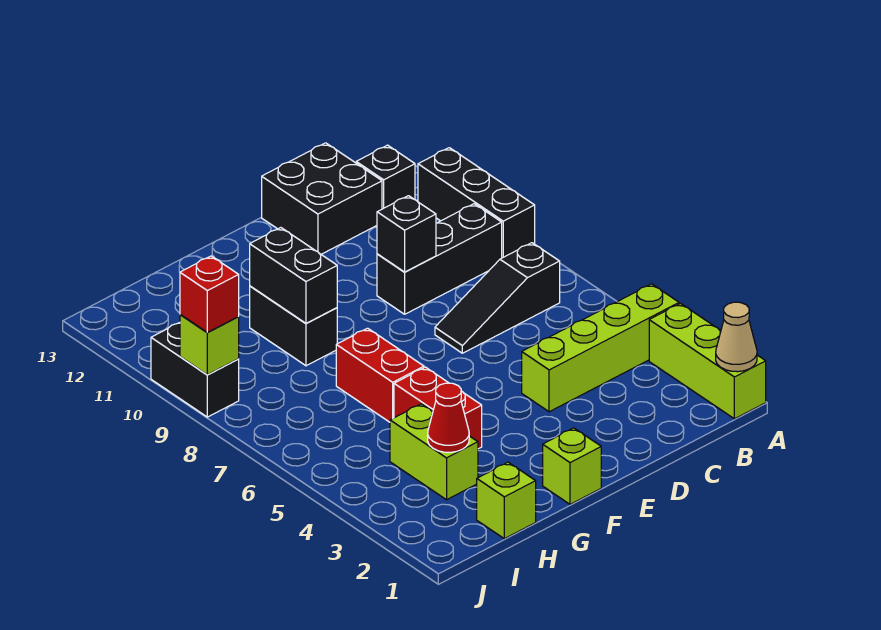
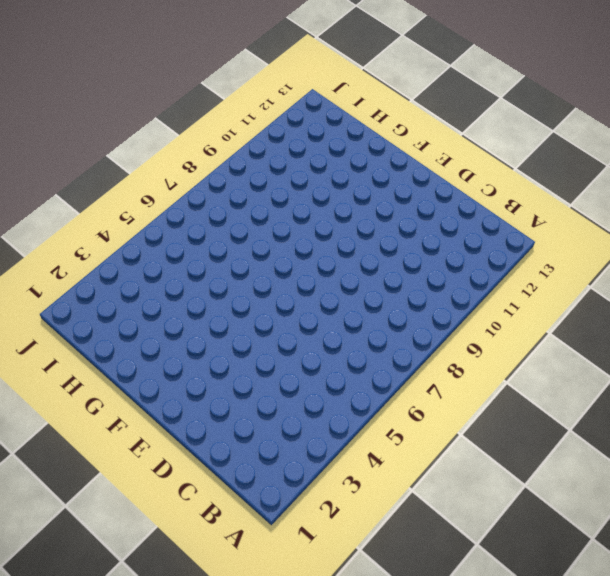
none -> lime brick A1:A3 level 1
none -> lime brick A4:D4 level 1
none -> black brick A9:A11 level 1

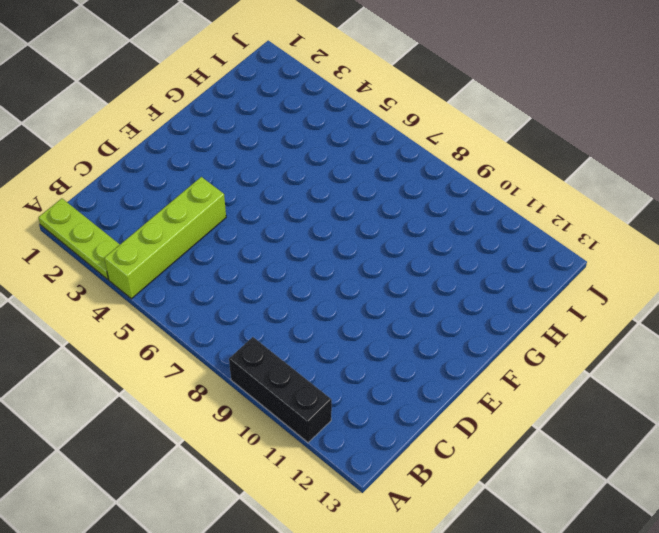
lime plate A1:A3 level 1 -> lime brick A1:A3 level 1
none -> black slope B7:D7 level 1 top B
none -> black brick B9:D9 level 1
none -> black brick B12 level 1

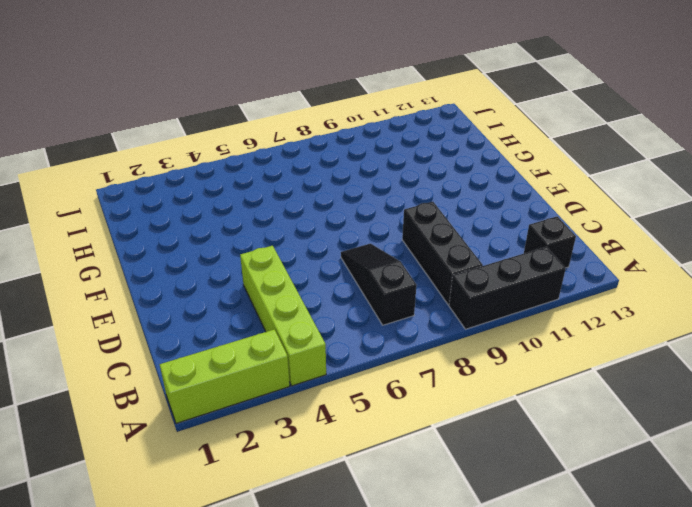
none -> black brick C12:D13 level 1
none -> lime brick F1 level 1
none -> red brick G4:G5 level 1

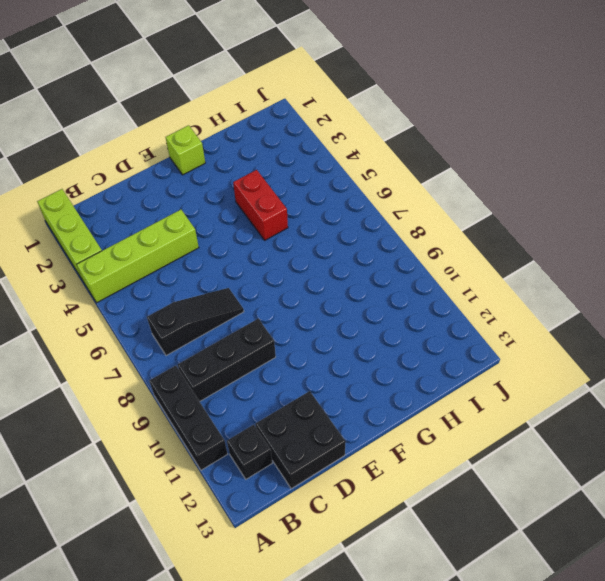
none -> red brick G6:G7 level 1
none -> black brick G9:G10 level 1
none -> lime brick H1 level 1

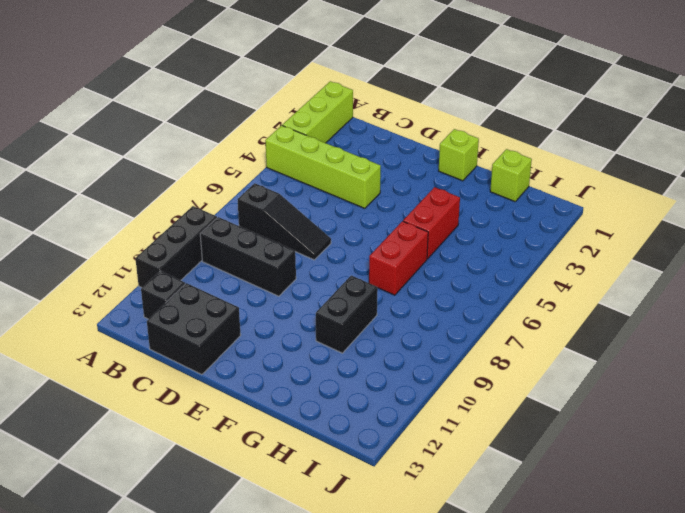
none -> lime brick H3:H4 level 1
none -> black brick J9:J10 level 1
none -> tan cone A1 level 2

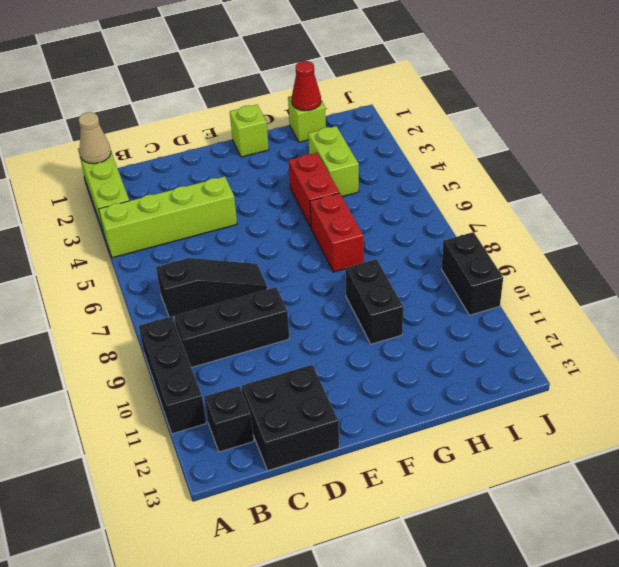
red cone H1 level 2 -> red cone H3 level 2
none -> black brick D9 level 2
none -> black brick G9:G10 level 2
none -> lime brick J9 level 2

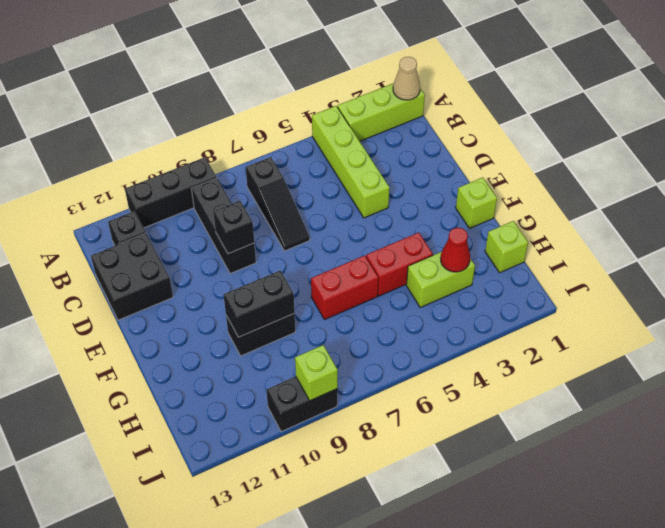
none -> red brick J9 level 3

